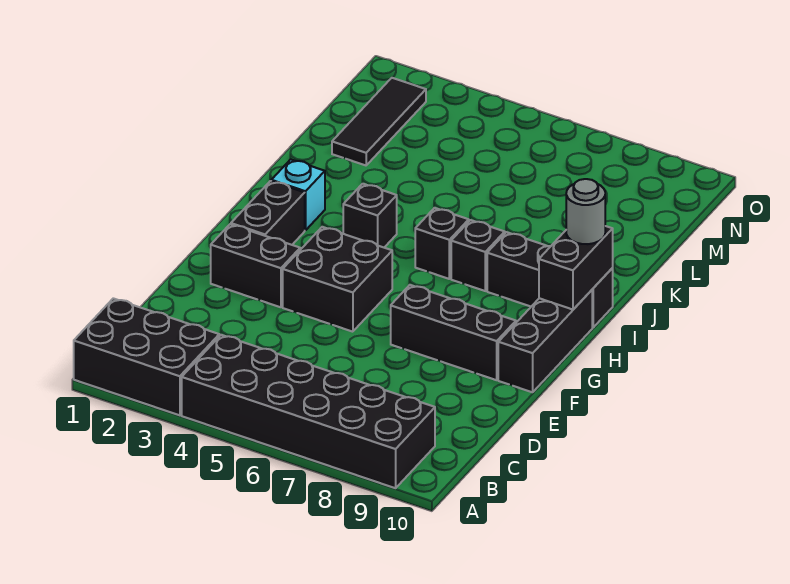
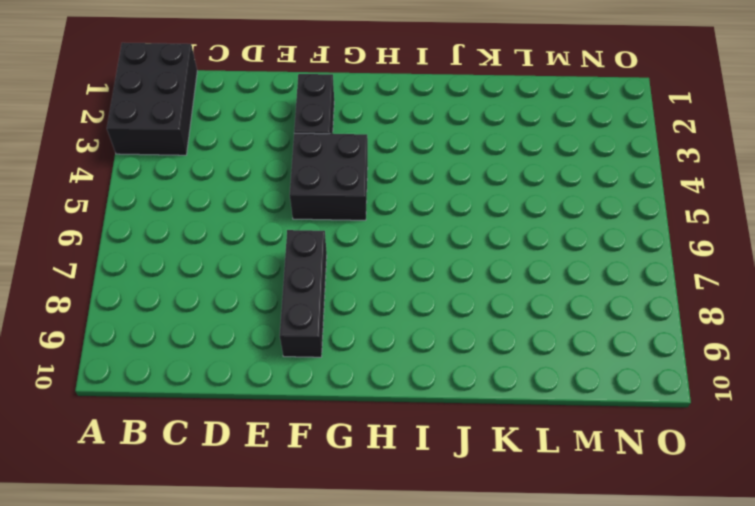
none -> black brick A4:B9 level 1
none -> black brick F10:H10 level 1
none -> black brick G2:H2 level 1

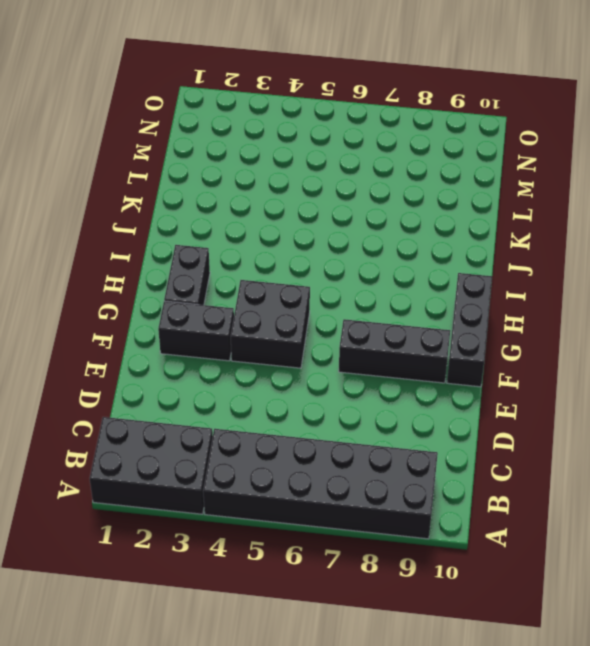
none -> cyan brick I2 level 1
none -> black brick I4 level 1
none -> black brick I6 level 1

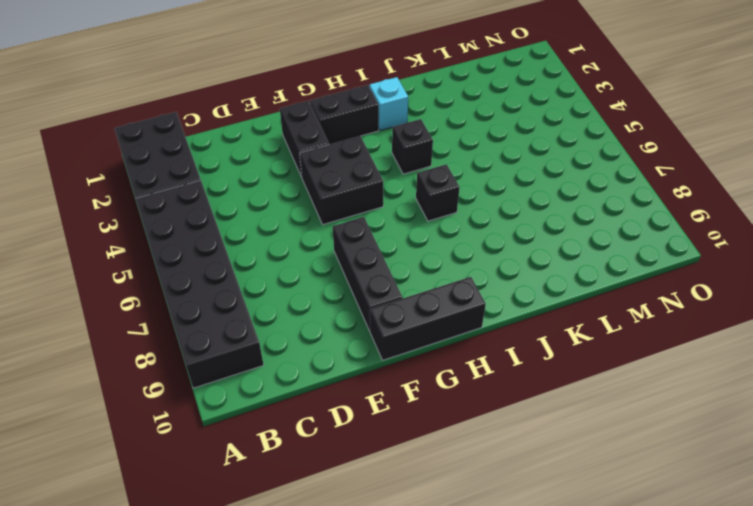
none -> black brick I7 level 1
none -> black brick I8:I10 level 1
none -> black tile L2:N2 level 1

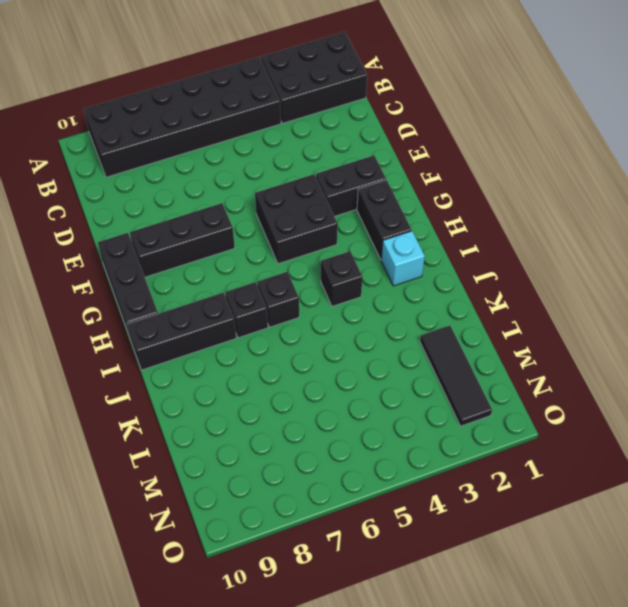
none -> black brick H10:I10 level 2
none -> grey round brick I10 level 3

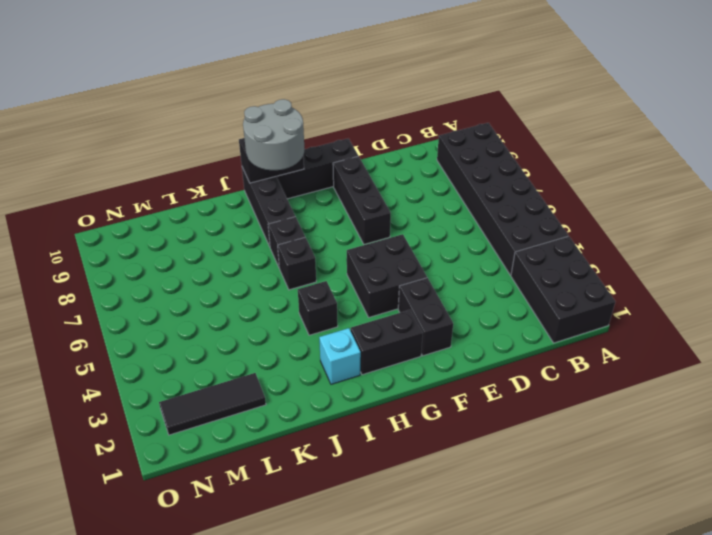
grey round brick H9:I10 level 3 -> grey round brick I10 level 3

